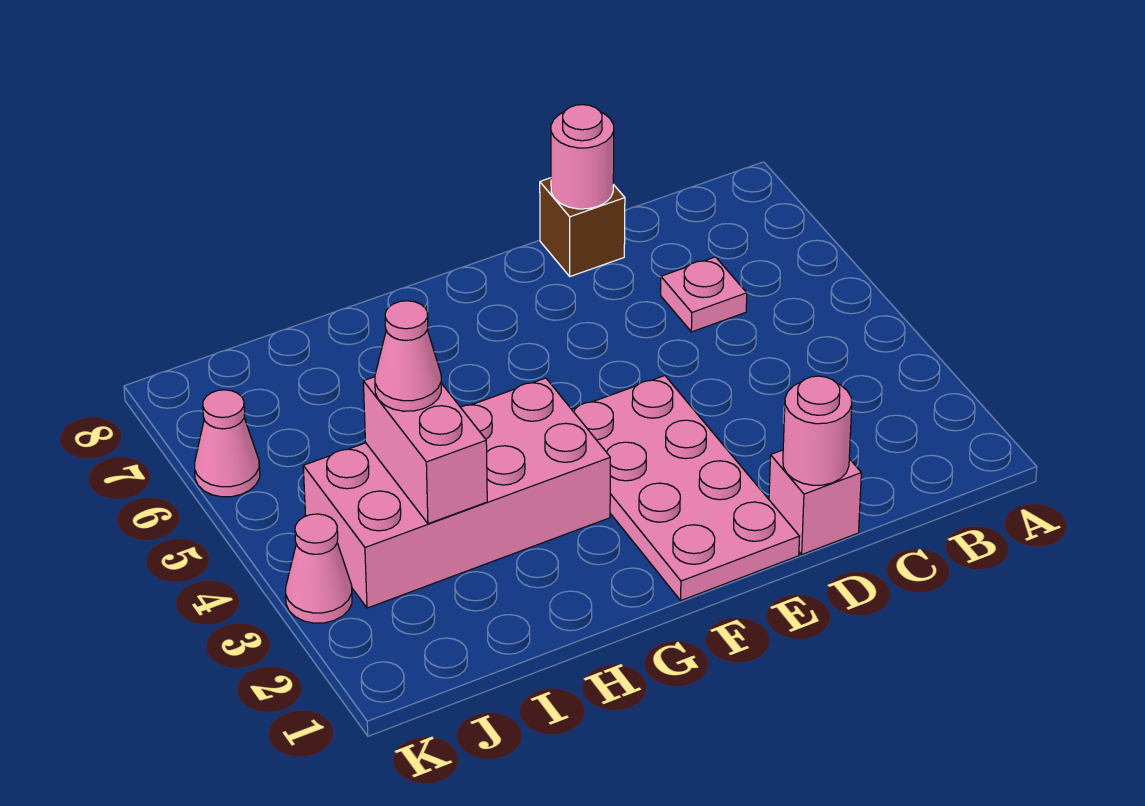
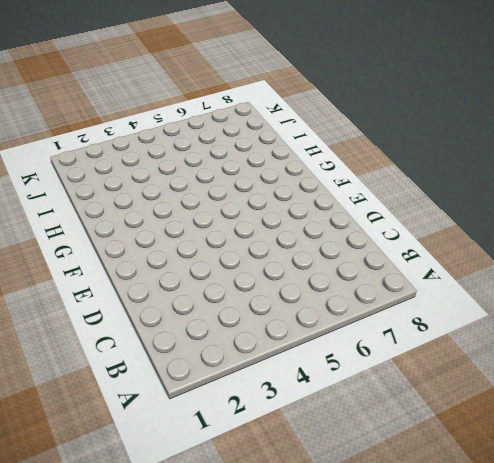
none -> pink plate C6 level 1
none -> pink brick D1 level 1

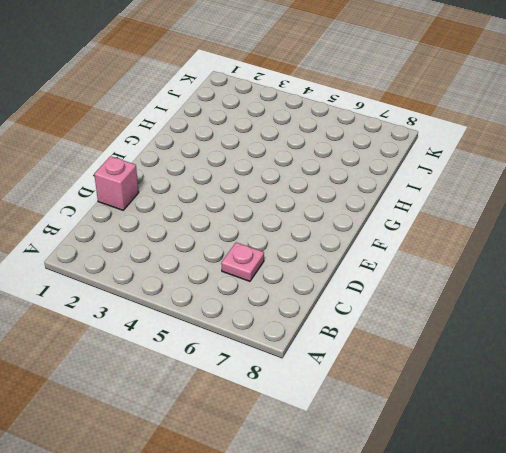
none -> brown brick D8 level 1
none -> pink plate E1:F4 level 1

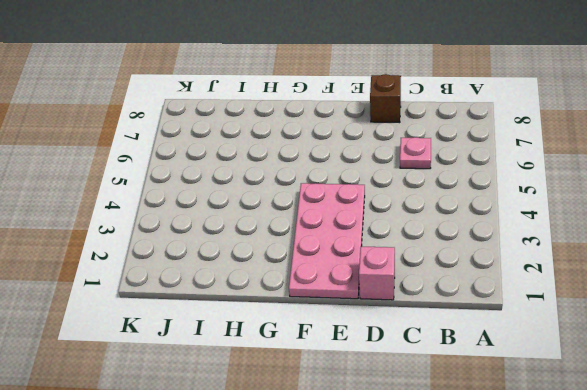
none -> pink brick G3:J4 level 1
none -> pink cone K3 level 1

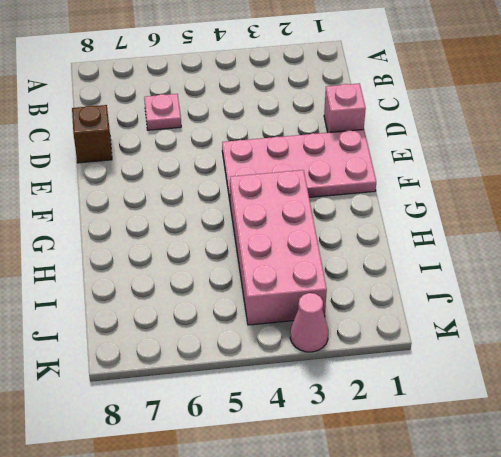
none -> pink cone K6 level 1
none -> pink round brick D1 level 2

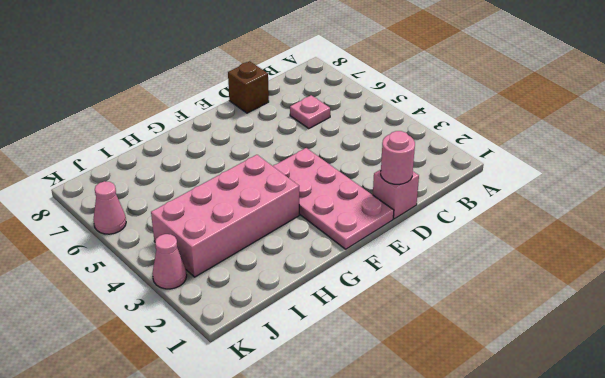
none -> pink round brick D8 level 2
none -> pink brick I3:I4 level 2

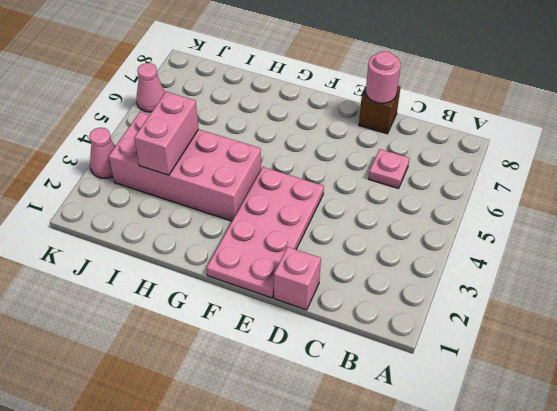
none -> pink round brick D1 level 2
none -> pink cone I4 level 3

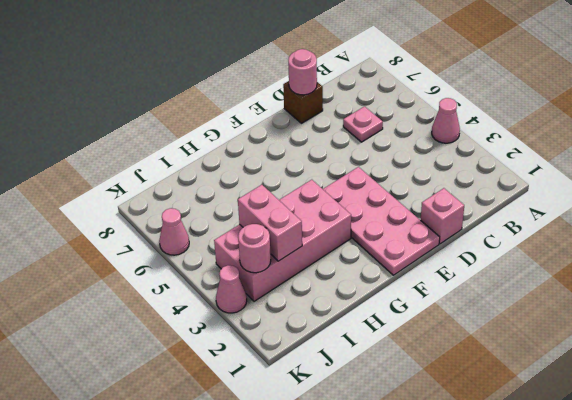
pink cone A4 level 1 -> pink cone I4 level 3
pink round brick J3 level 2 -> pink round brick D1 level 2

